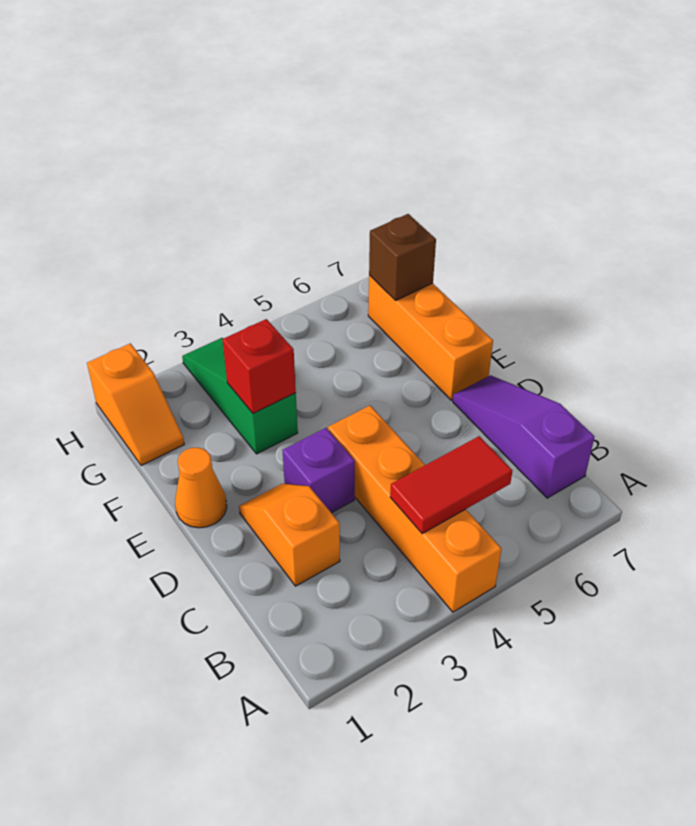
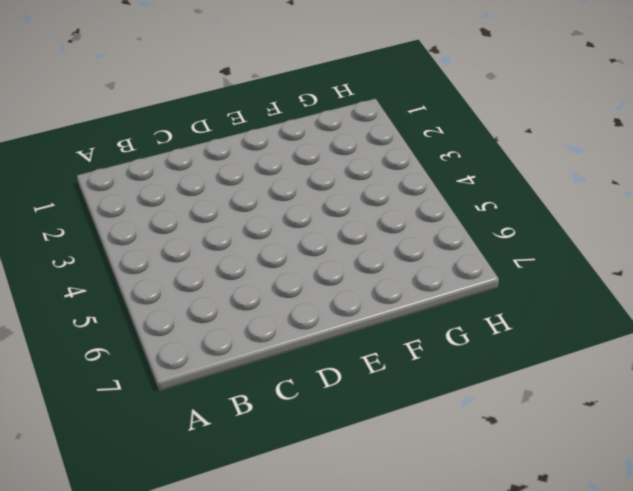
none -> orange brick A4:D4 level 1
none -> purple slope B7:D7 level 1 top B

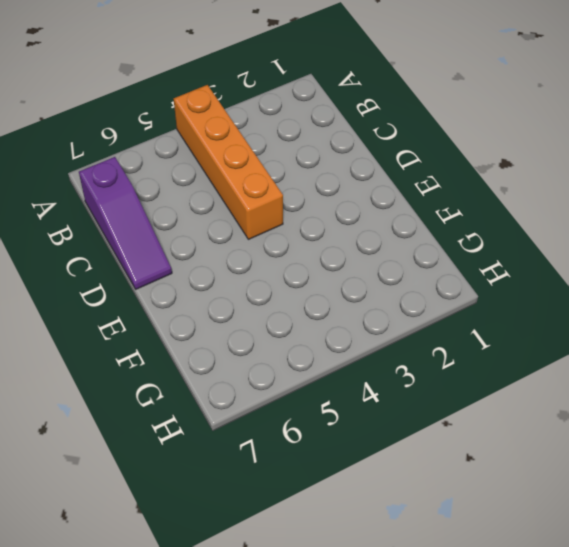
none -> orange slope C2:D2 level 1 top C
none -> purple brick D3 level 1

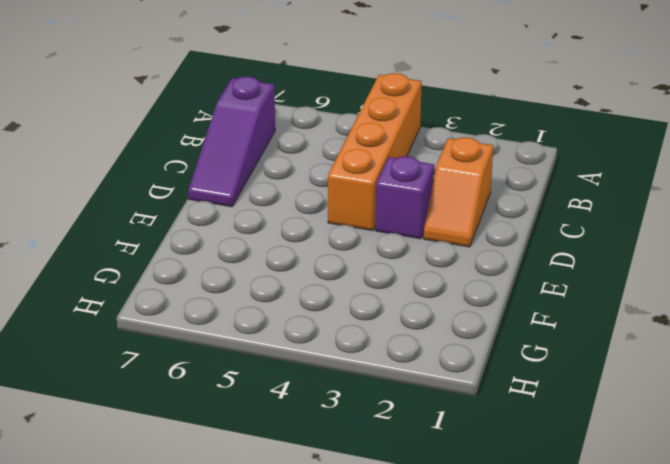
none -> orange cone E1 level 1
none -> orange brick E7:G7 level 1

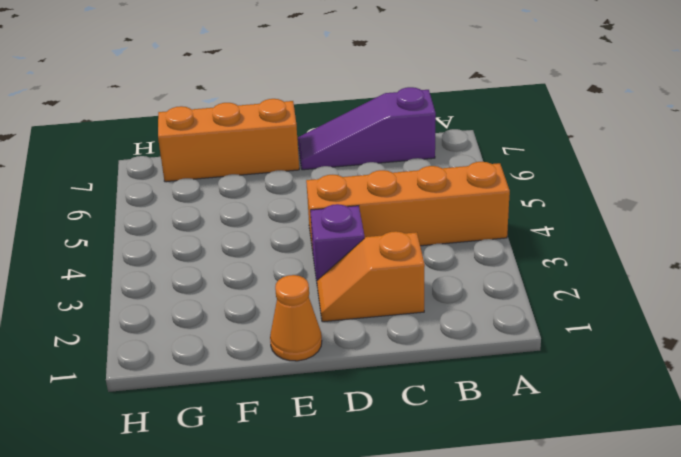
none -> green slope F3:H3 level 1 top F
none -> orange slope G1:H1 level 1 top H

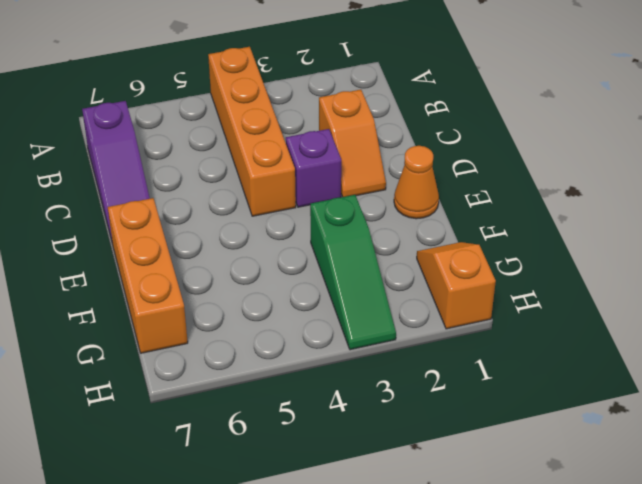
none -> red tile B4:B5 level 2
none -> red brick F3 level 2

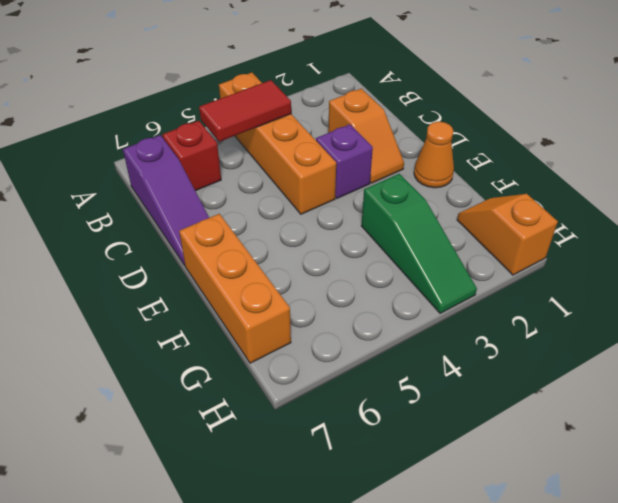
red brick B6 level 1 -> red brick F3 level 2
none -> brown brick G7 level 2

